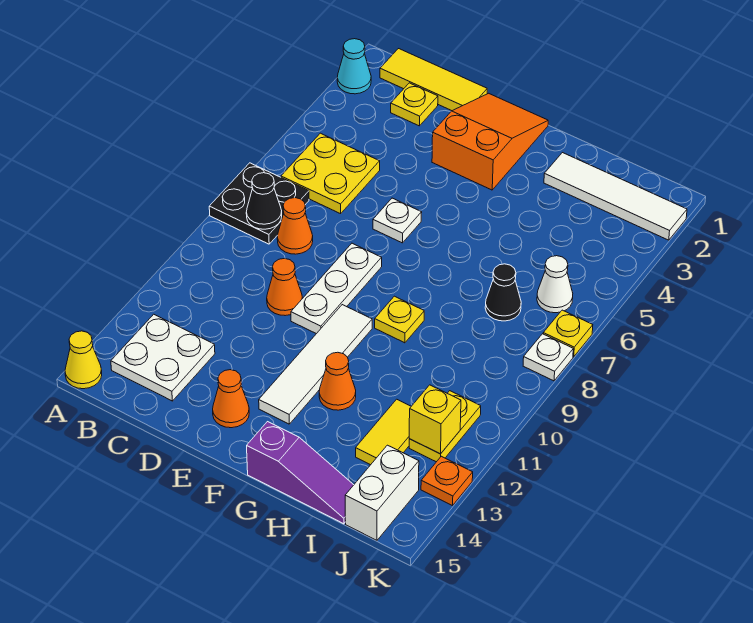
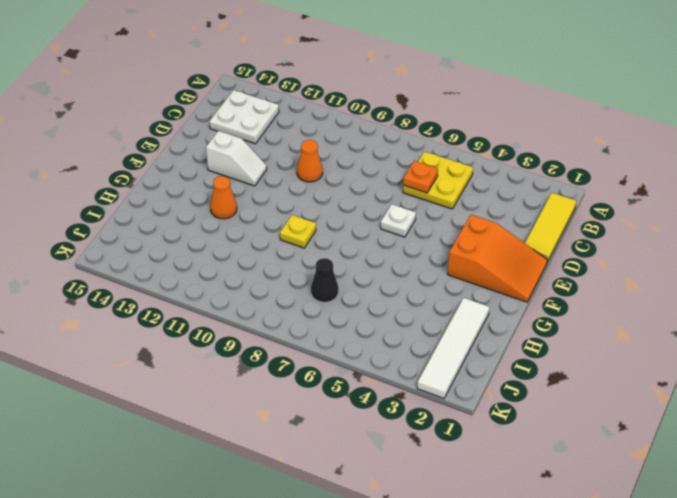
orange plate C6 level 2 -> orange plate K13 level 1
white slope E12:E13 level 1 top 13 -> none
none -> cyan cone A2 level 1
none -> black plate A7:B8 level 1
none -> yellow cone A15 level 1

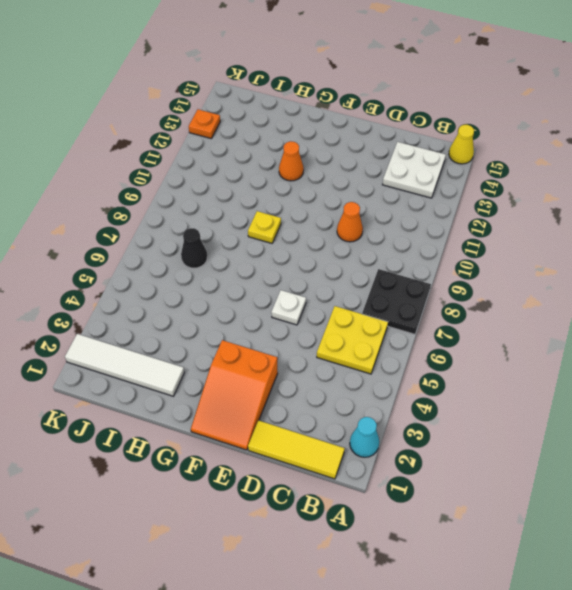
none -> yellow plate C2 level 1
none -> orange cone C8 level 1
none -> white plate E8:E10 level 1

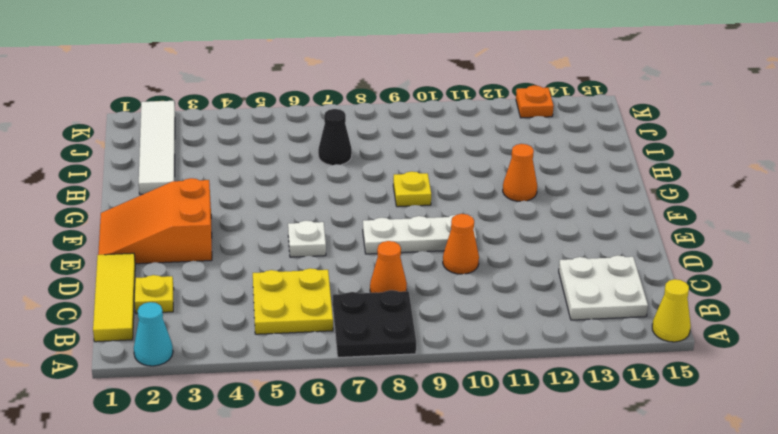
none -> orange cone E14 level 1
none -> white tile F10:F13 level 1
none -> purple slope G15:I15 level 1 top G

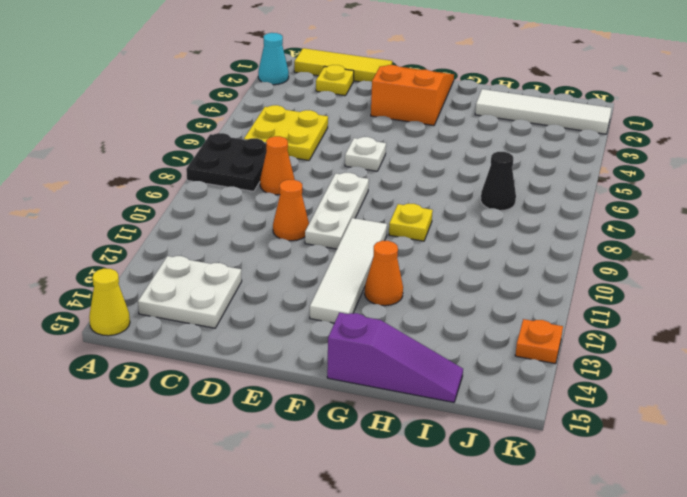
none -> orange cone E14 level 1
none -> yellow tile I12:I13 level 1
none -> white cone J6 level 1

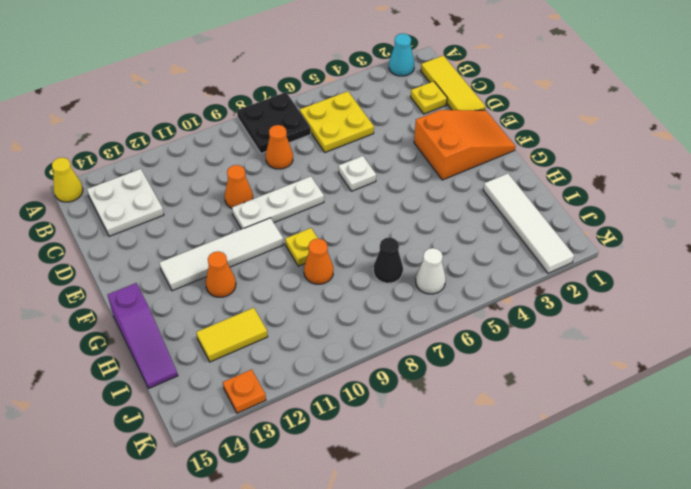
orange cone H9 level 1 -> orange cone E14 level 1
none -> yellow plate J11:J12 level 1
none -> white brick J14:J15 level 1
none -> yellow plate K7 level 1

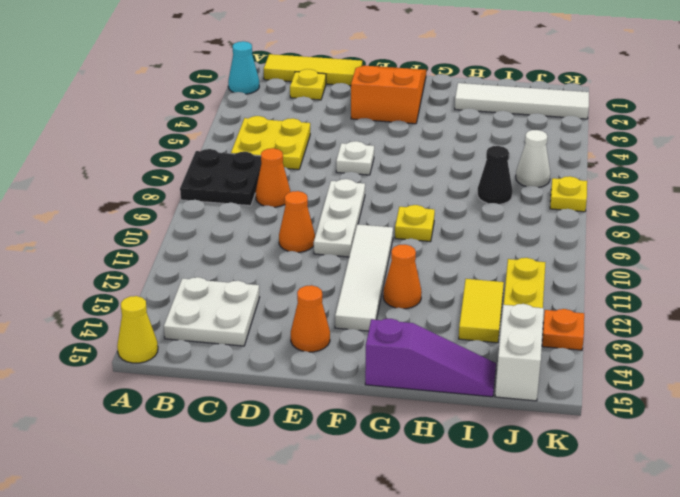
none -> white plate K8 level 1
none -> black cone B8 level 2
none -> yellow brick J12 level 2

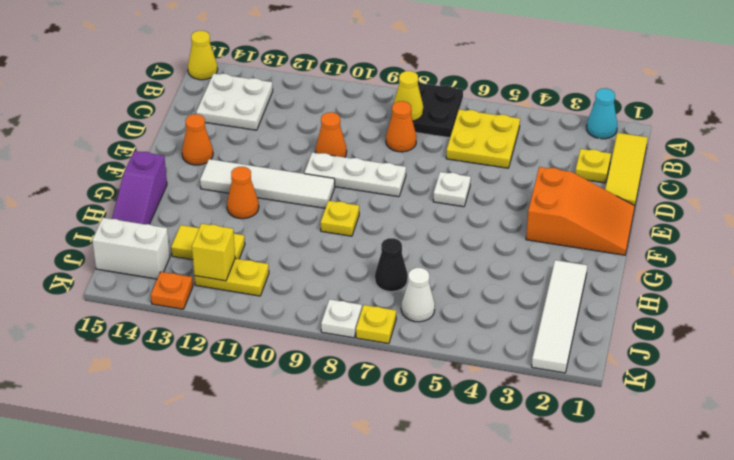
yellow cone B8 level 2 -> black cone B8 level 2

